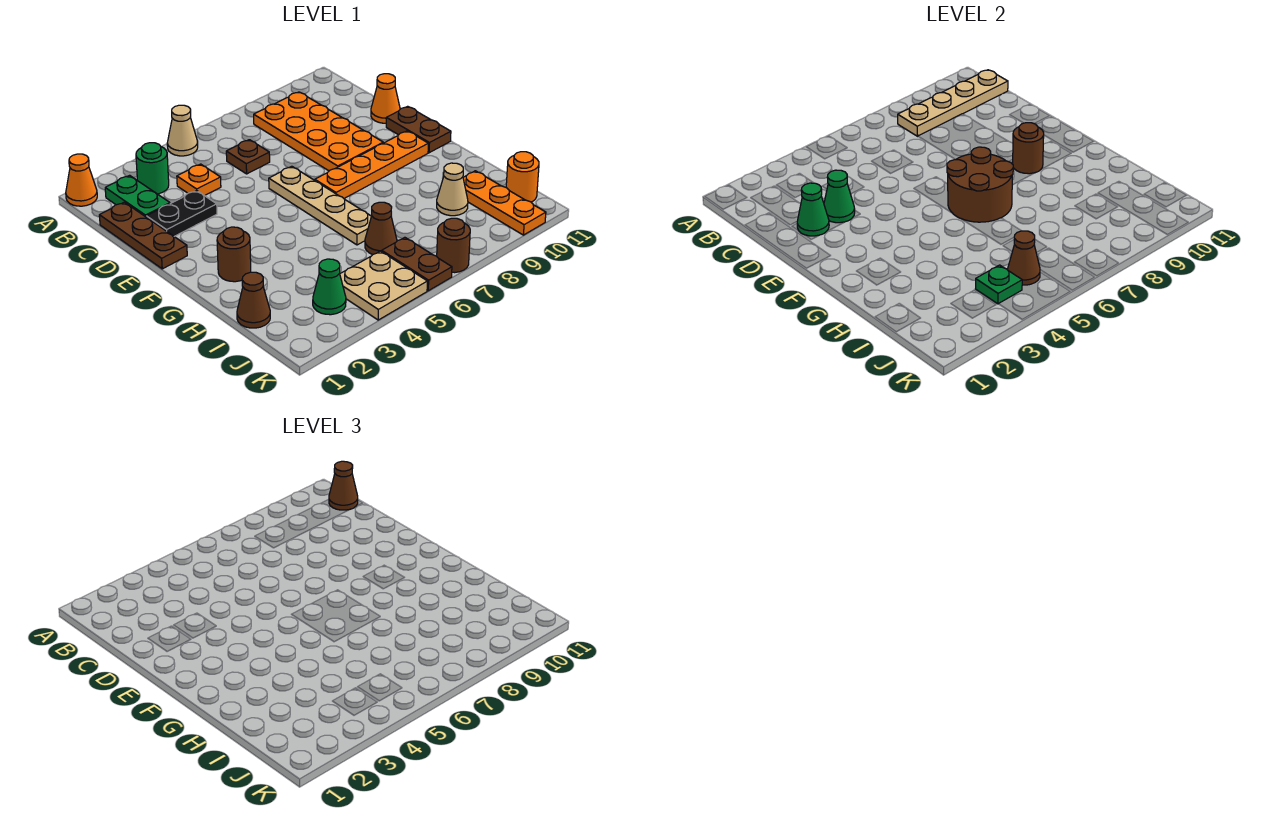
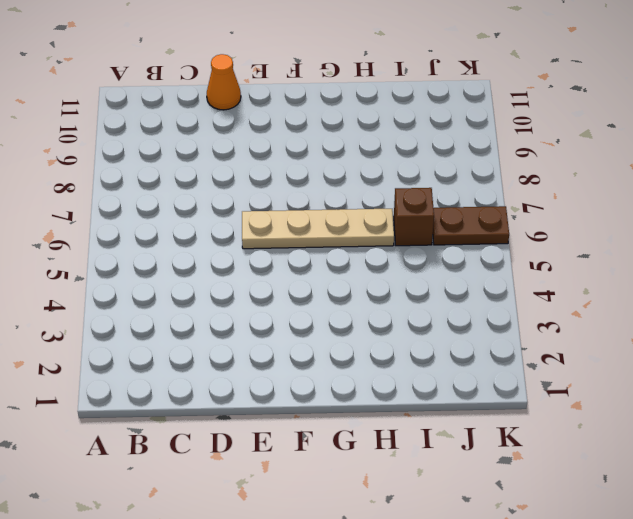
brown brick I6 level 1 -> brown cone I6 level 1
none -> orange cone A1 level 1
none -> tan cone A5 level 1
none -> green plate B2:C2 level 1
none -> green round brick B3 level 1

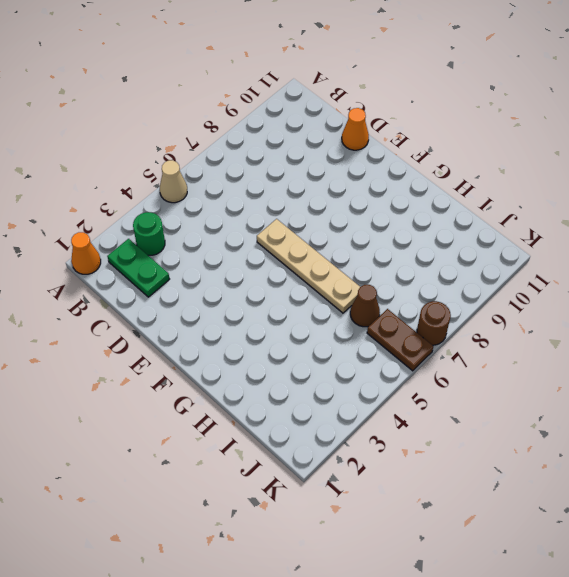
none -> orange plate B8:E9 level 1
none -> brown plate C1:E1 level 1
none -> orange plate C4 level 1
none -> brown plate C6 level 1

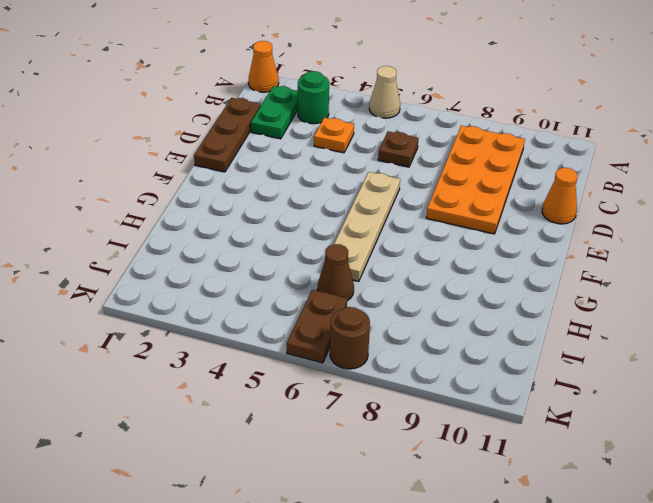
none -> black plate D2:D3 level 1
none -> brown plate E11:F11 level 1
none -> orange plate F7:F10 level 1
none -> brown round brick G2 level 1

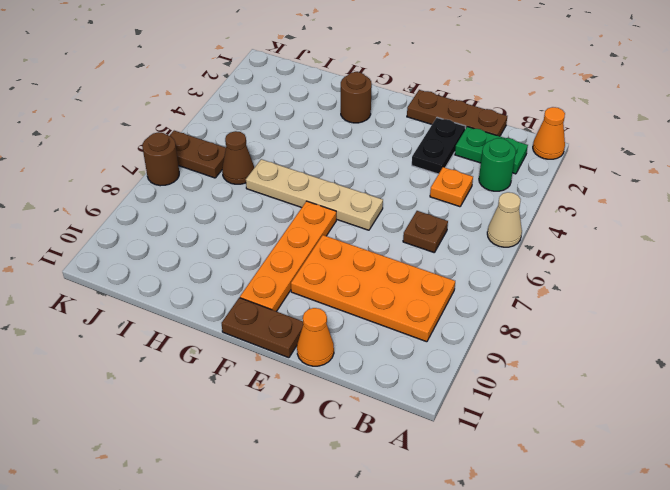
none -> brown cone I1 level 1
none -> tan cone I9 level 1
none -> orange plate I10:K10 level 1
none -> green cone J3 level 1

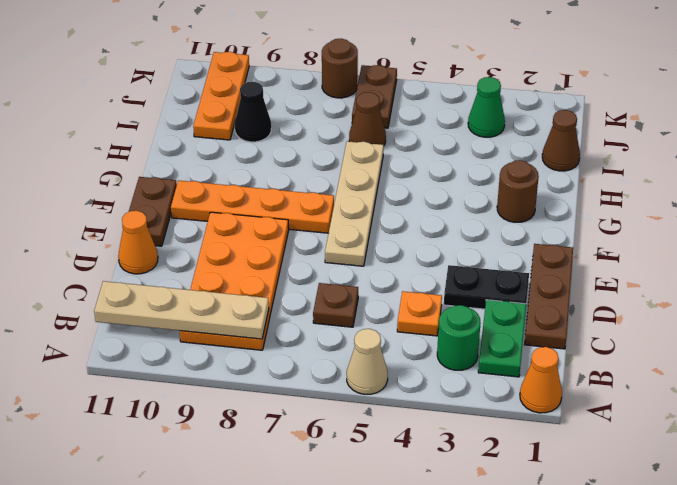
black cone I9 level 1 -> tan cone I9 level 1
none -> tan plate J4:K5 level 1
none -> orange round brick J11 level 1
none -> green cone D2 level 2
none -> green cone D3 level 2

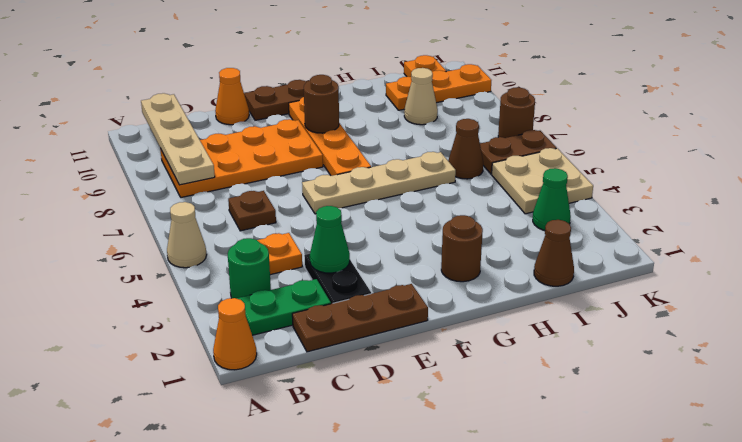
orange plate J11 level 1 -> orange round brick J11 level 1
none -> green cone D2 level 2
none -> brown round brick F6:G7 level 2
none -> green plate J4 level 2
none -> brown cone J5 level 2

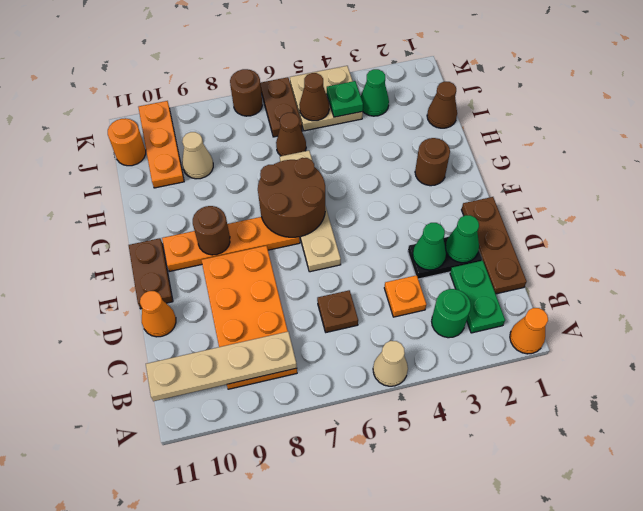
none -> brown cone B11 level 3

